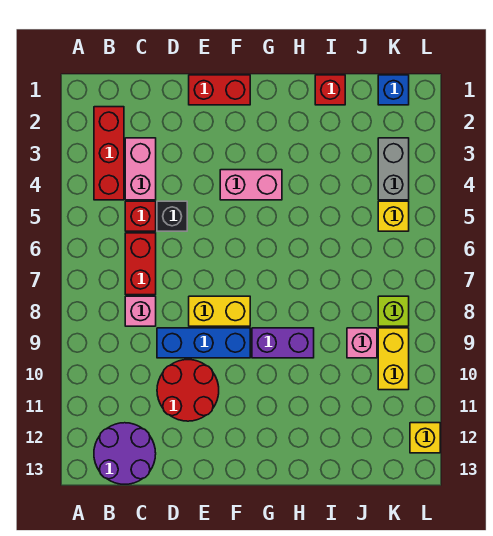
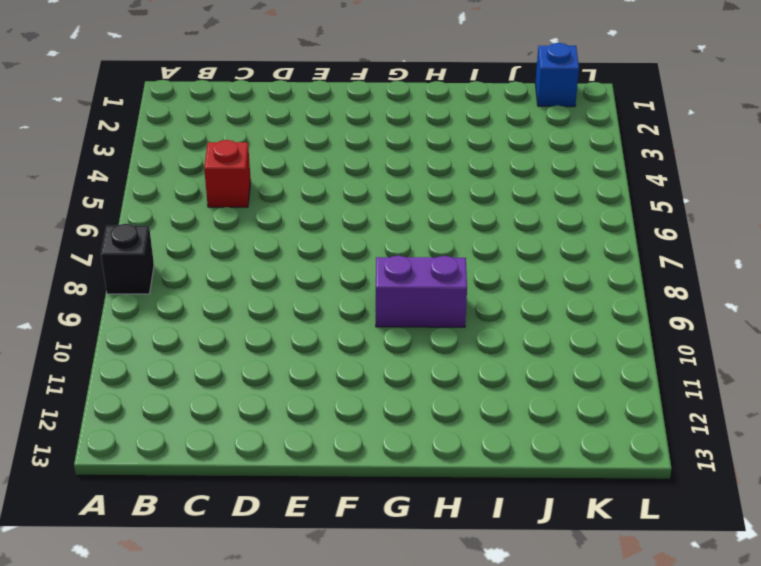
black brick A8 level 1 -> black brick D5 level 1
none -> red brick B2:B4 level 1
none -> purple round brick B12:C13 level 1
none -> pink brick C3:C4 level 1

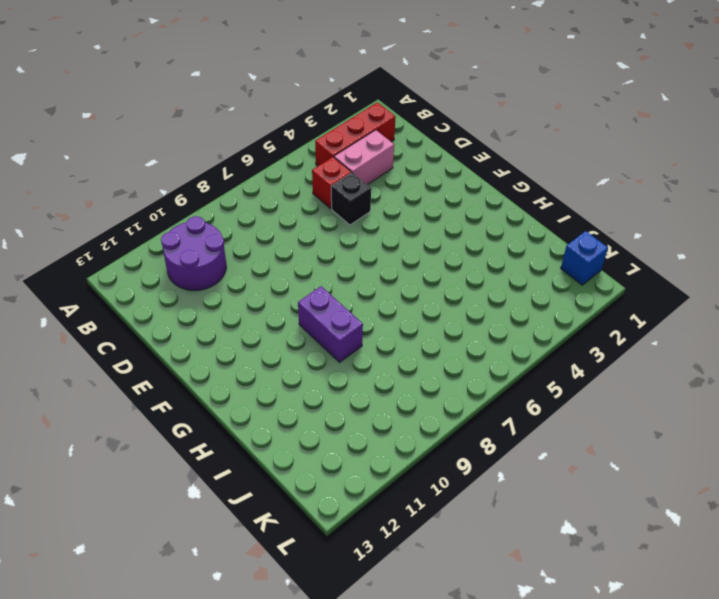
purple round brick B10:C11 level 1 -> purple round brick B12:C13 level 1
none -> red brick C6:C7 level 1
none -> pink brick C8 level 1
none -> blue brick D9:F9 level 1

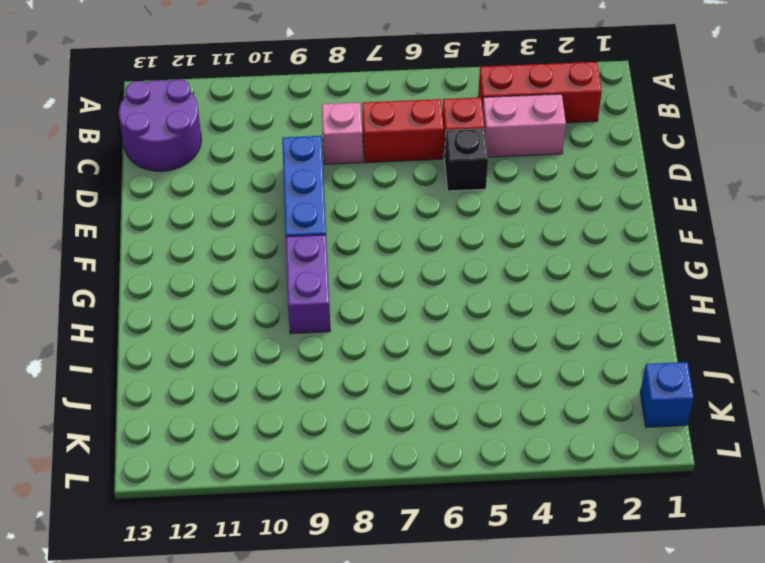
none -> red round brick D10:E11 level 1
none -> red brick E1:F1 level 1
none -> yellow brick E8:F8 level 1

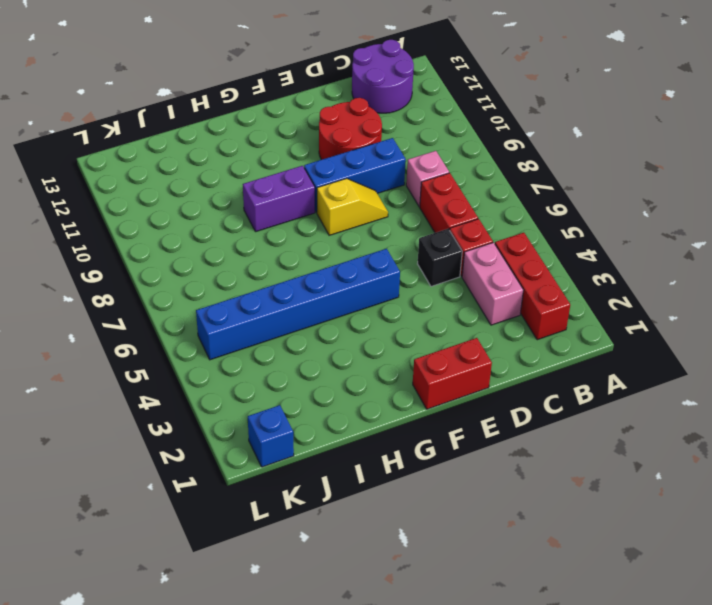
yellow slope E8:F8 level 1 top F -> yellow brick E8:F8 level 1
blue brick F5:K5 level 1 -> yellow brick K5 level 1
none -> pink brick F4:G4 level 1
none -> red brick I1 level 1
none -> pink brick J9 level 1

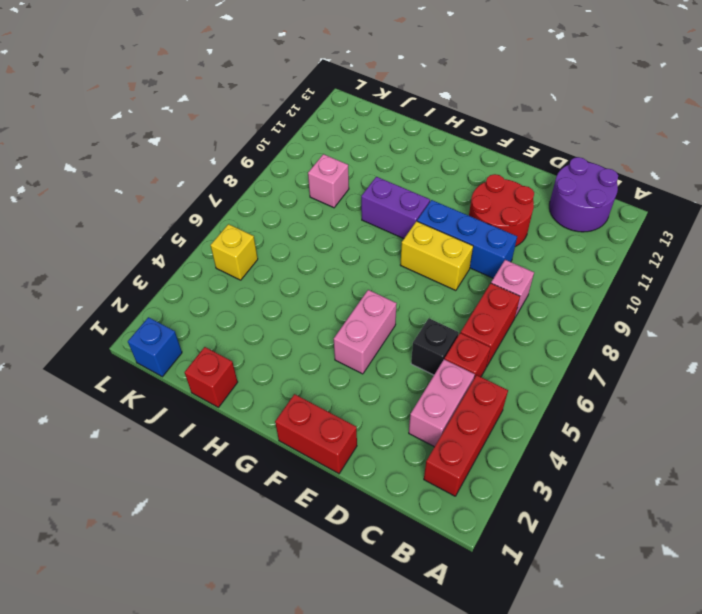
pink brick F4:F5 level 1 -> pink brick F4:G4 level 1
none -> grey brick K3:K4 level 1
none -> lime brick K8 level 1
none -> yellow brick K9:K10 level 1

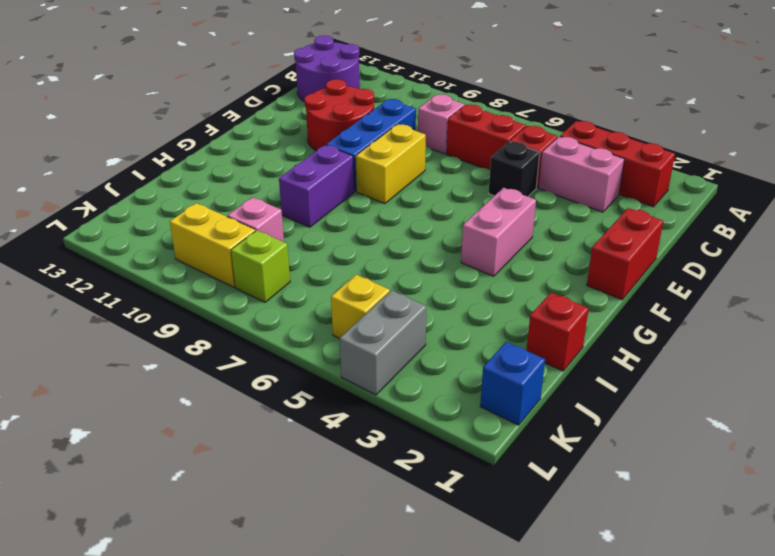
grey brick K4:L4 level 1 -> grey brick K3:K4 level 1
none -> yellow brick L12 level 1

